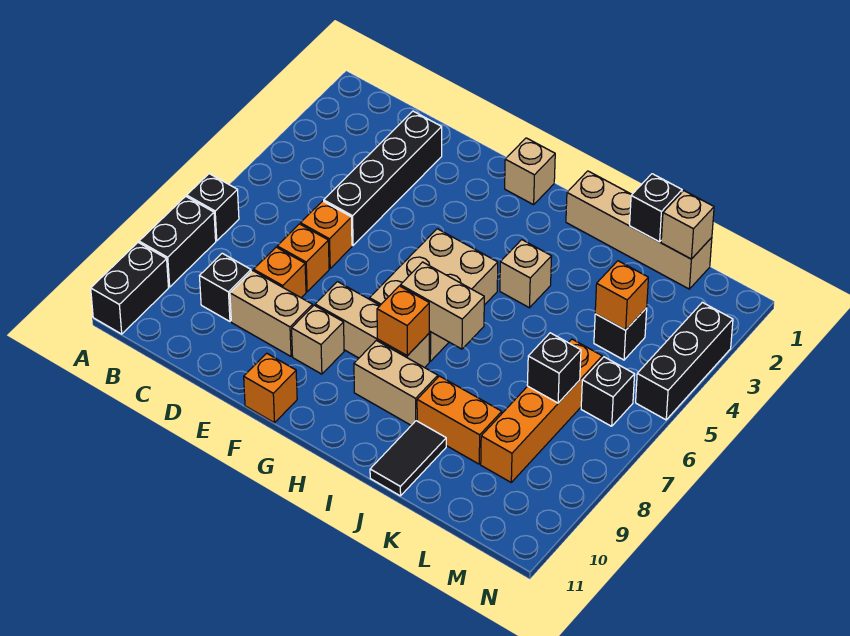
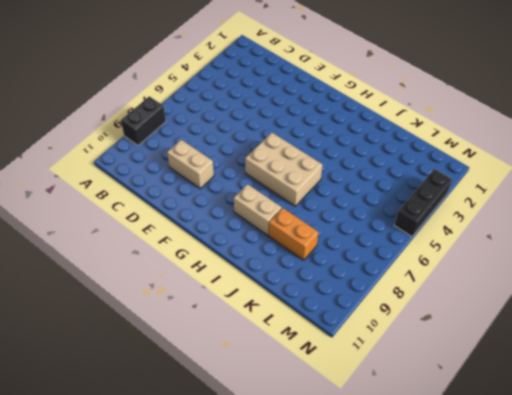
tan brick G6:I7 level 1 -> tan brick G5:H7 level 1
none -> black brick A7 level 1
none -> black brick A10:A11 level 1
none -> black brick C9 level 1

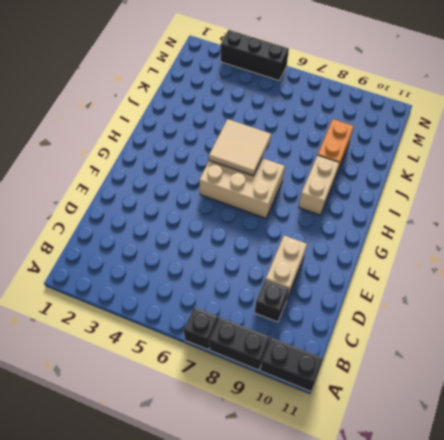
tan tile H5:I6 level 2 -> none
none -> black brick D2:D5 level 1
none -> orange brick D6 level 1
none -> orange brick D7 level 1

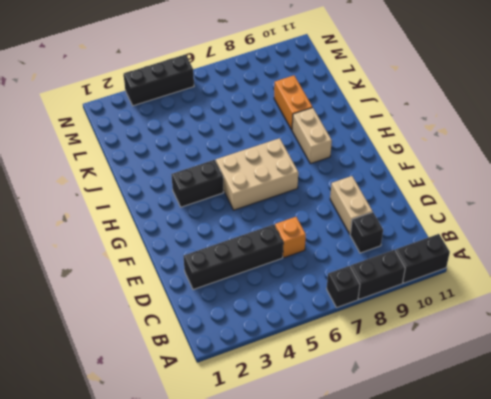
black brick H3:H4 level 1 -> none
none -> orange brick D7 level 1
none -> orange brick D8 level 1
none -> tan brick F8:H8 level 1

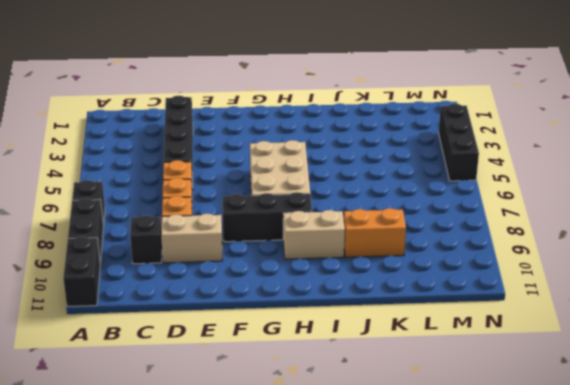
black brick F8:H8 level 1 -> tan brick F8:H8 level 1
none -> tan brick F9 level 1
none -> orange brick F11 level 1
none -> tan brick G1 level 1

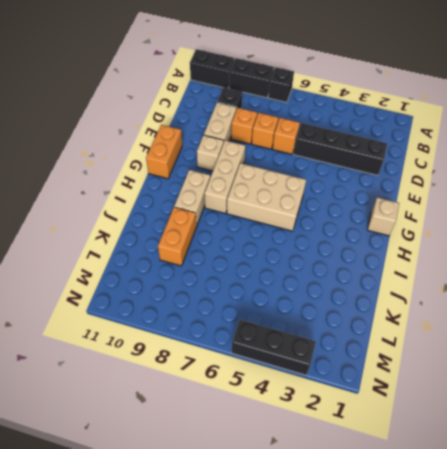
orange brick F11:G11 level 1 -> orange brick F11 level 1
none -> tan brick I1:L1 level 1
none -> tan brick I4 level 1
none -> black tile J10:J11 level 1

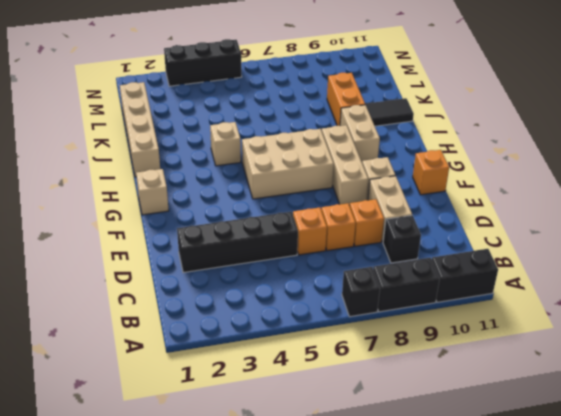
none -> black brick L4 level 1
none -> orange brick L6:L9 level 1
none -> black brick M6 level 1

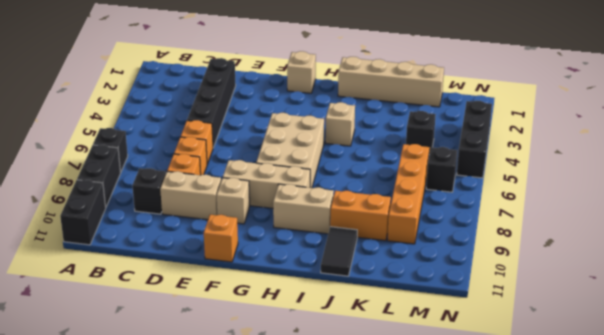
none -> tan brick H7:I7 level 2
none -> orange brick H8 level 2
none -> black brick K1 level 2

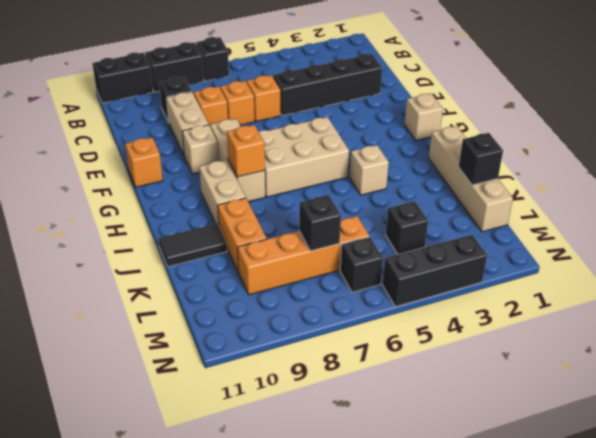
none -> tan brick H7:I7 level 2
none -> tan brick L1 level 2
none -> orange brick L4 level 2

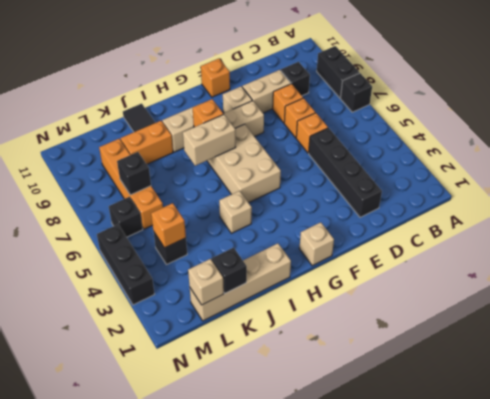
none -> black brick A10:A11 level 1

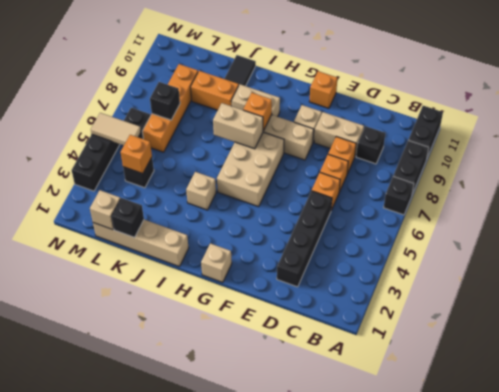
tan tile M5:N5 level 2 -> none

